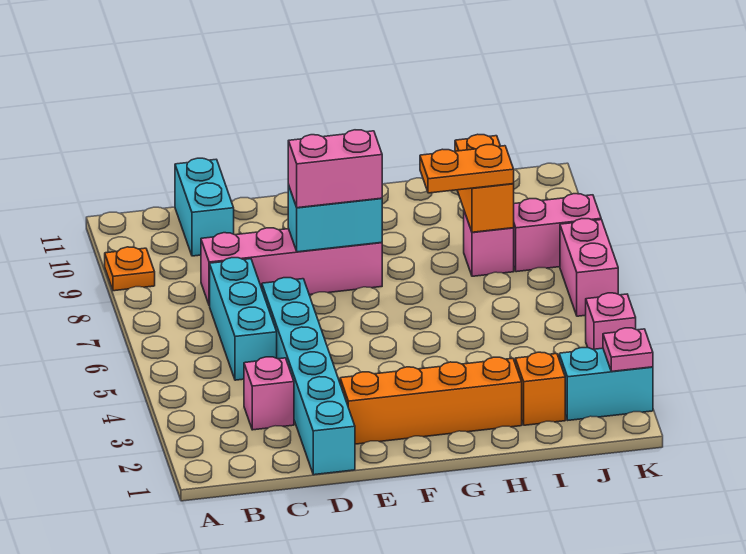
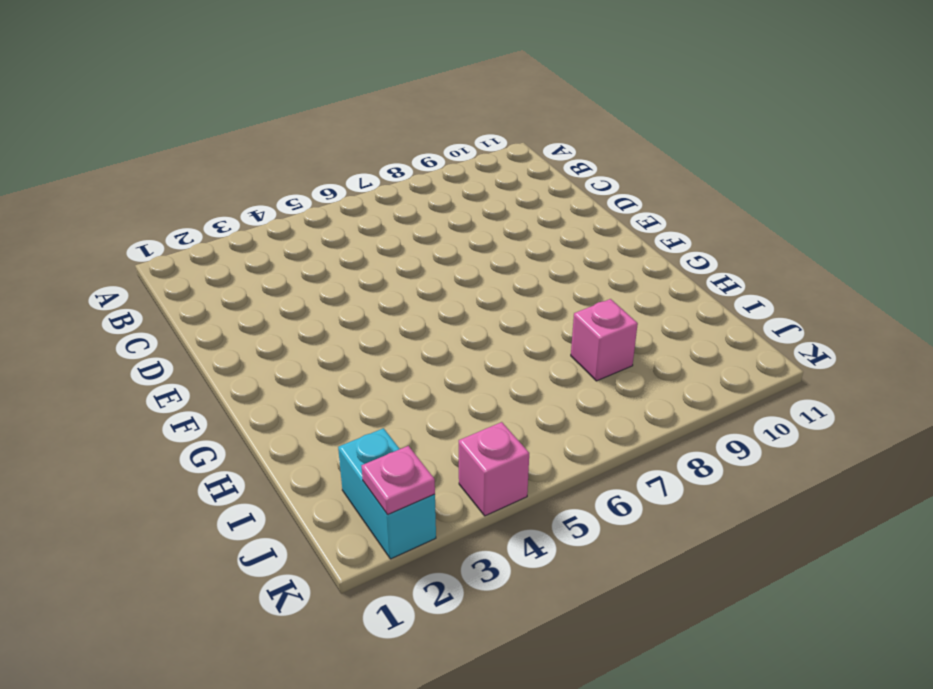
none -> orange plate A9 level 1
none -> pink brick C3 level 1
none -> cyan brick C5:C7 level 1

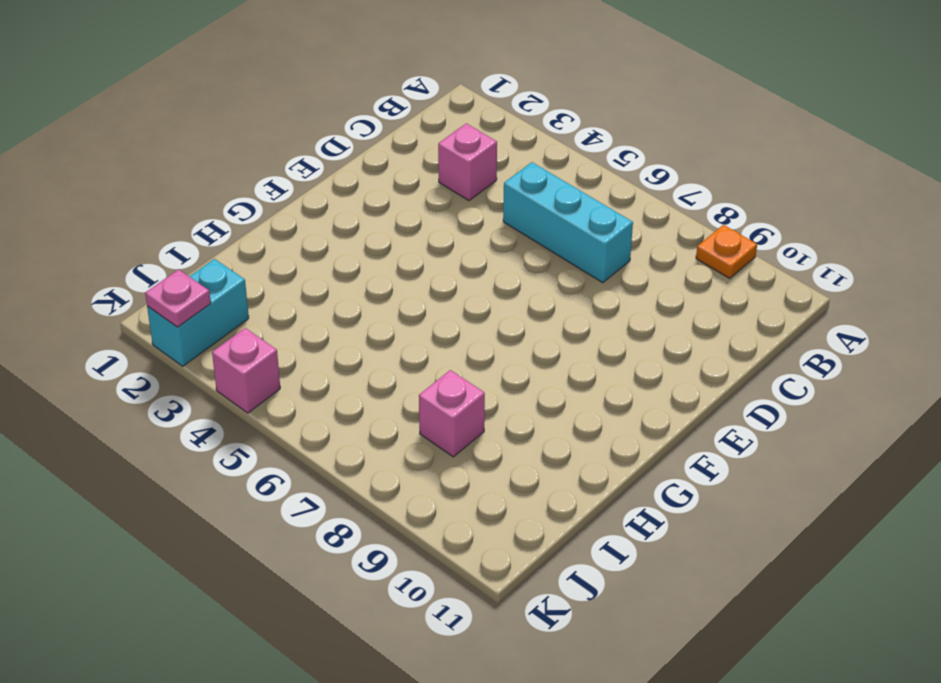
none -> pink brick C8:F8 level 1
none -> cyan brick C10:C11 level 1
none -> cyan brick D1:D6 level 1

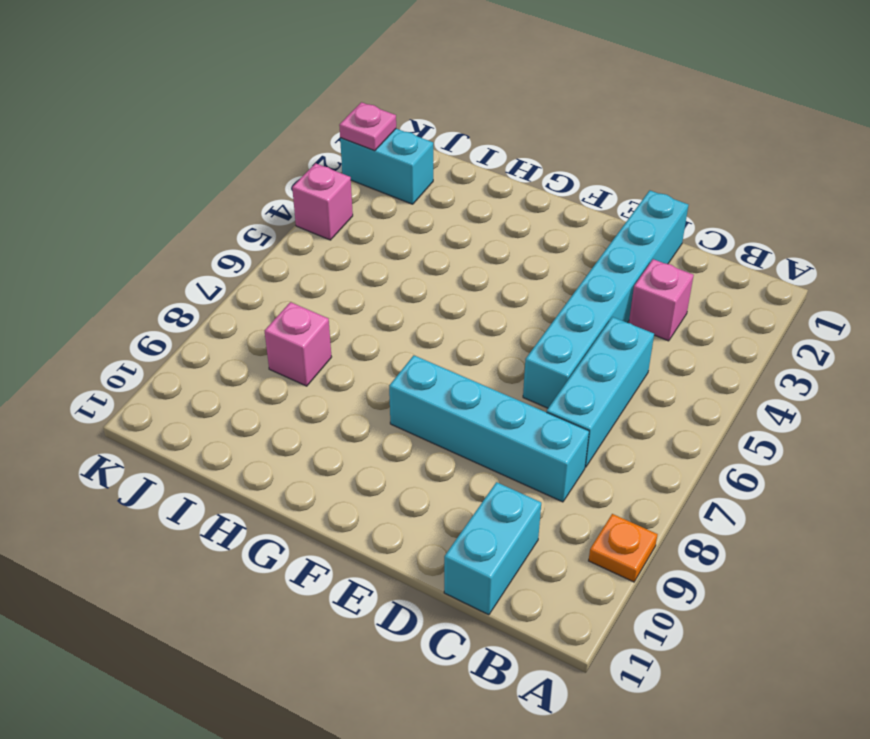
cyan brick C8:F8 level 1 -> pink brick C8:F8 level 1
none -> orange brick E2:H2 level 1
none -> orange brick I2 level 1
none -> pink brick J8:K8 level 1

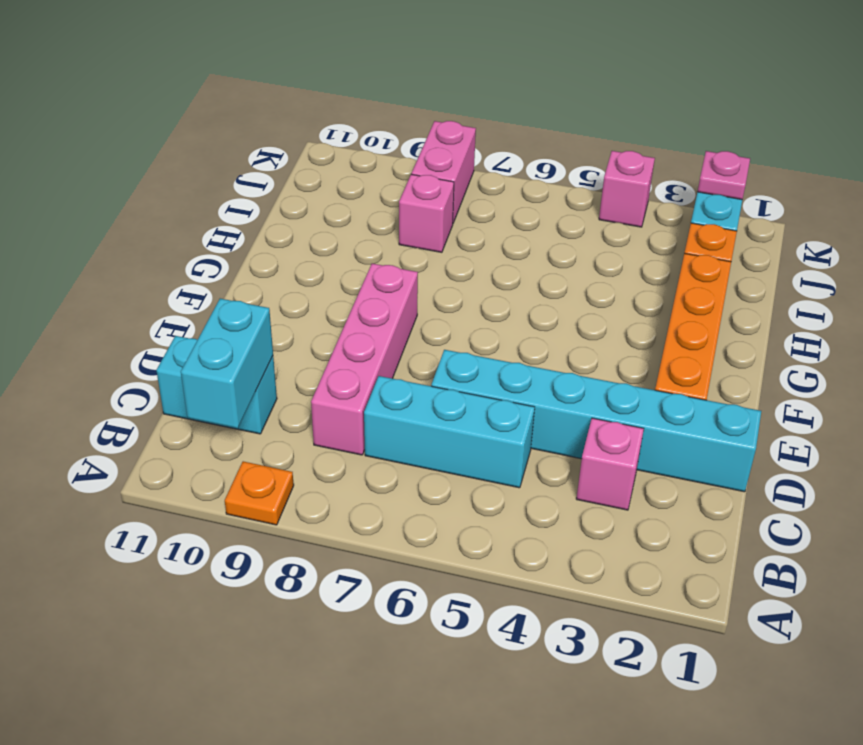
cyan brick B10:C10 level 2 -> cyan brick E8:F8 level 2
none -> pink brick K6:K7 level 1
none -> orange brick I8:I9 level 2
none -> pink brick E8:F8 level 3

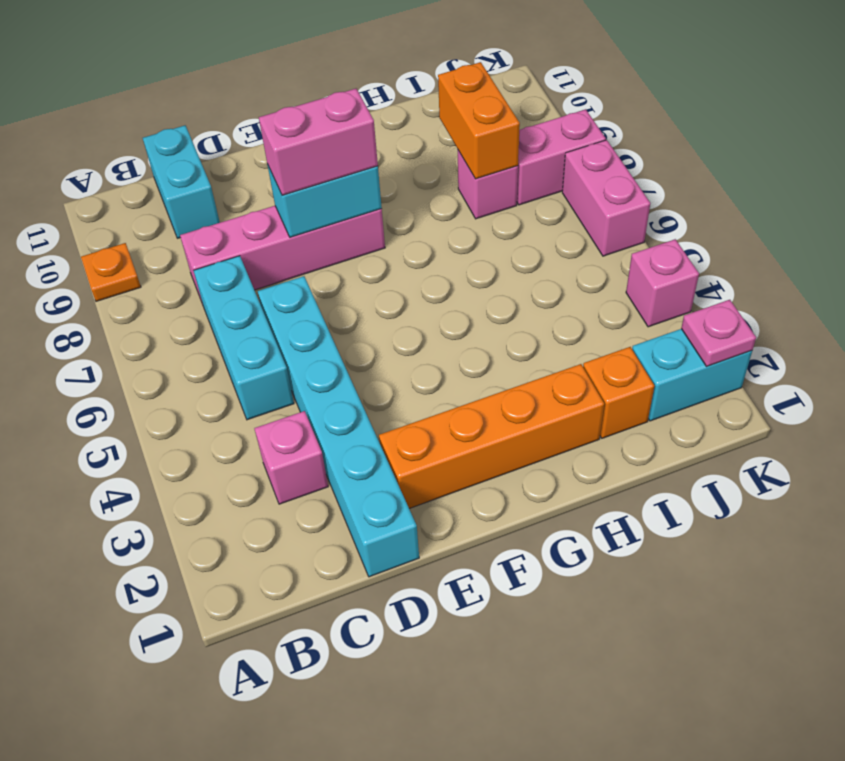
none -> orange plate H8:I8 level 3

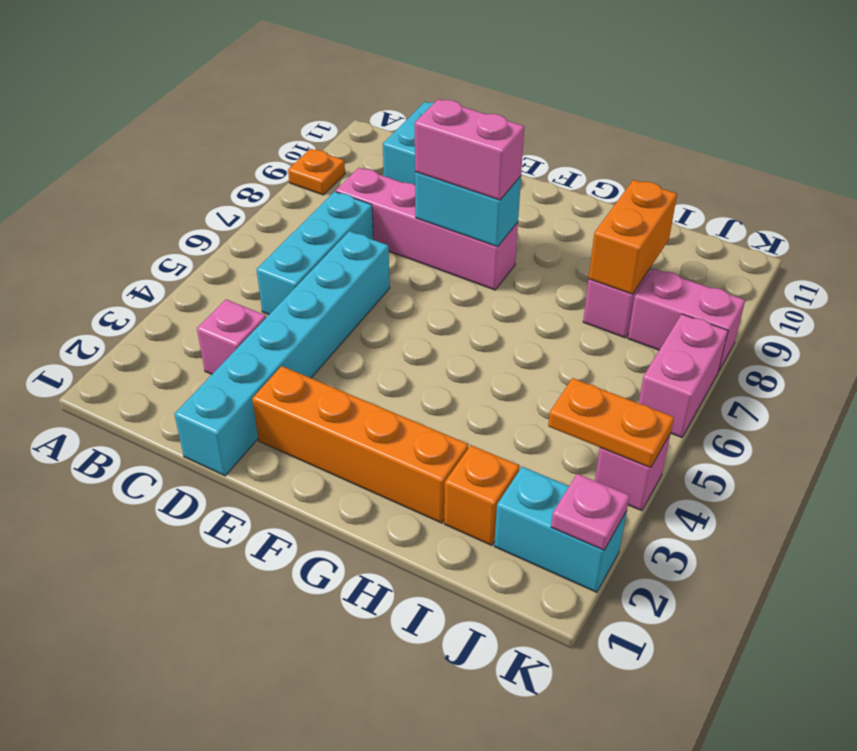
orange plate J4:K4 level 2 -> orange plate H8:I8 level 3

